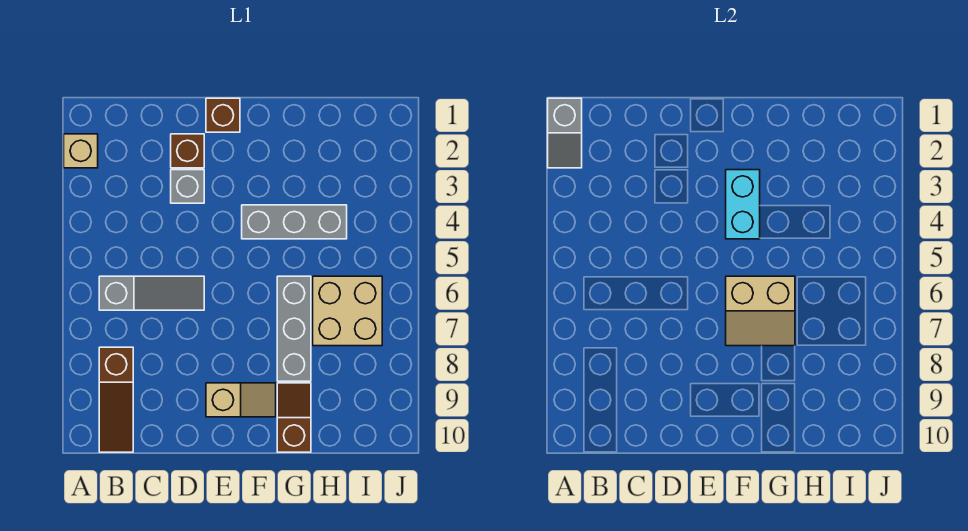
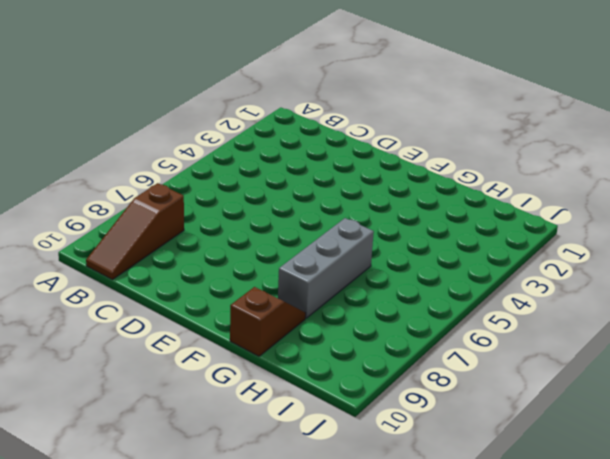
none -> tan brick A2 level 1
none -> grey slope B6:D6 level 1 top B
none -> brown brick D2 level 1

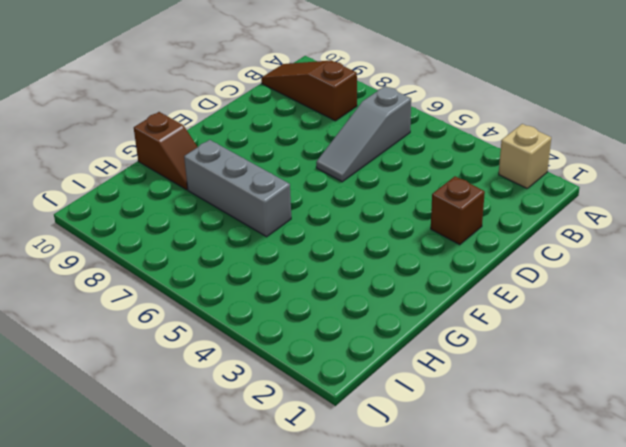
none -> grey brick D3 level 1
none -> brown brick E1 level 1
none -> tan slope E9:F9 level 1 top E

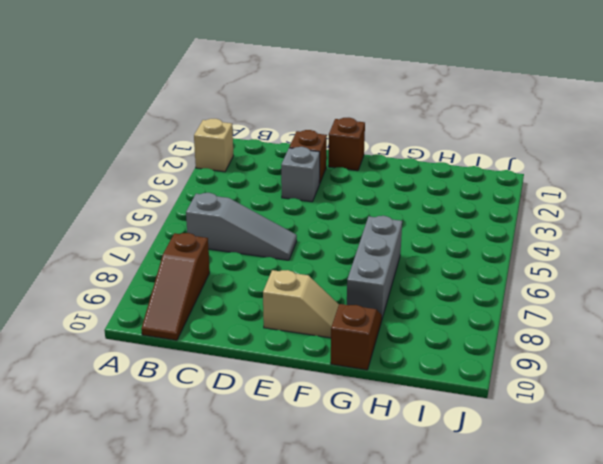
none -> grey brick F4:H4 level 1
none -> tan brick H6:I7 level 1
none -> grey slope A1:A2 level 2 top 1

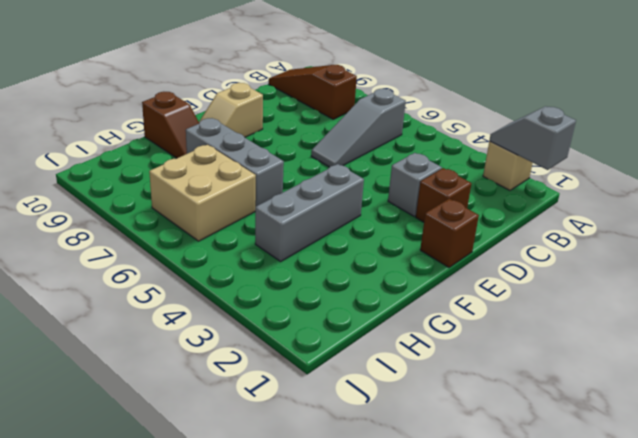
none -> cyan brick F3:F4 level 2
none -> tan slope F6:G7 level 2 top 6

